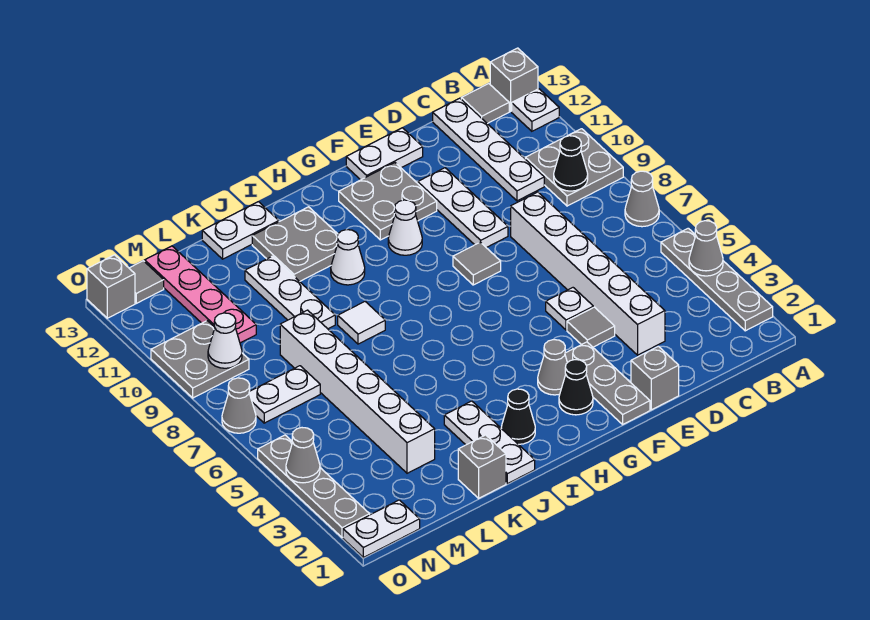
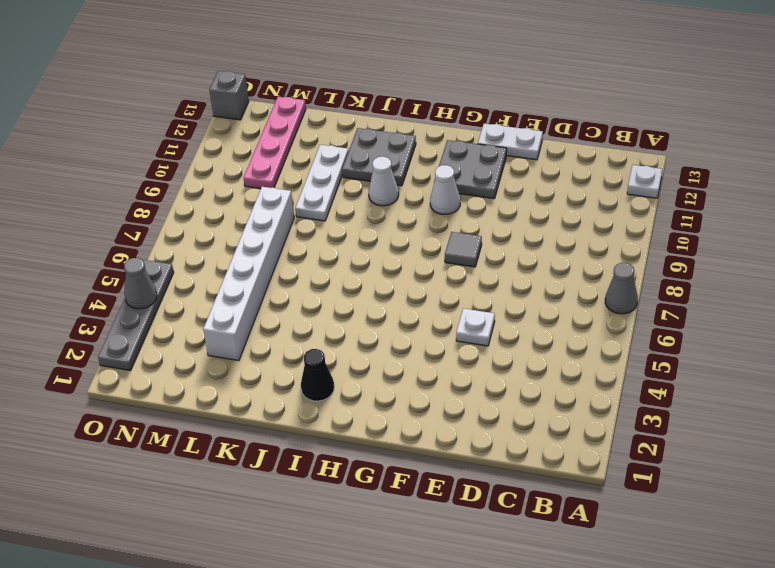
none -> grey plate A2:A5 level 1
none -> grey plate A9:B10 level 1
none -> grey brick A13 level 1
none -> grey tile B13 level 1

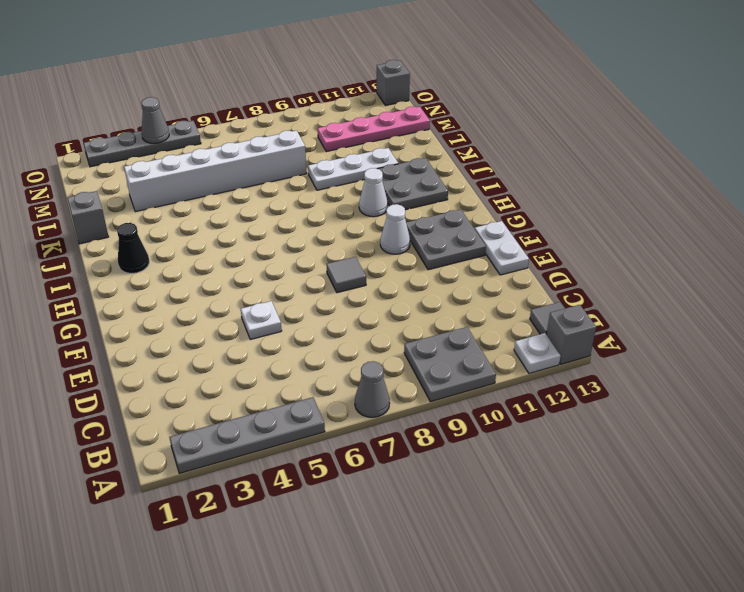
none -> white plate C10:C13 level 1
none -> white brick D3:D8 level 1
none -> grey brick E1 level 1
none -> grey tile E4 level 1

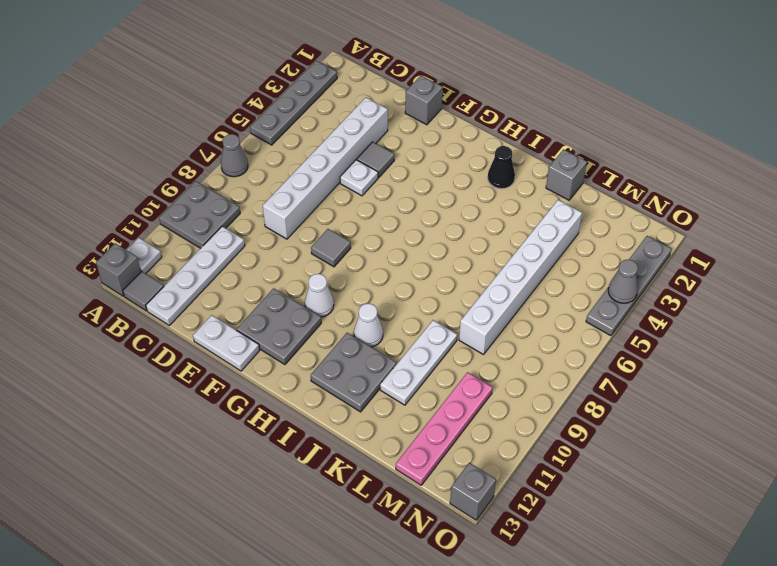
none -> white plate E9:E11 level 1
none -> grey plate F1:F3 level 1
none -> black cone G2 level 1
none -> grey cone G3 level 1

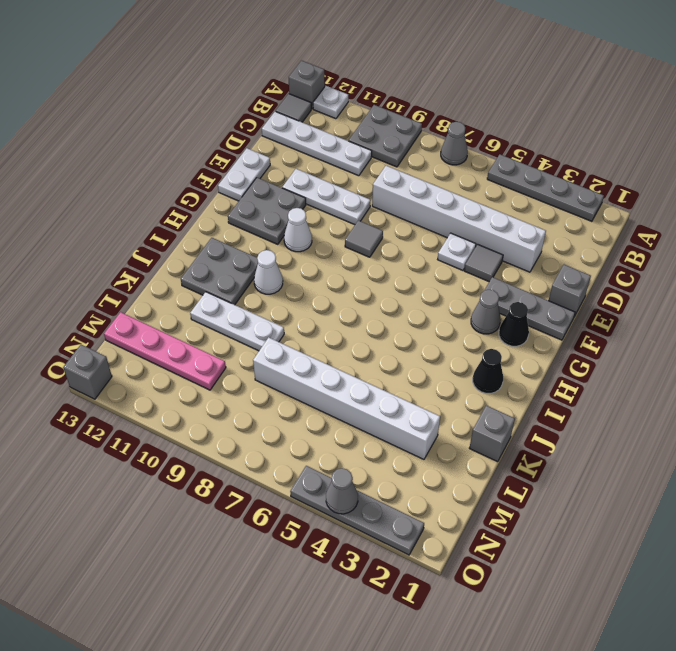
none -> white plate J1:J3 level 1
none -> white tile J8 level 1
none -> white plate J13:K13 level 1
none -> white plate M7:N7 level 1

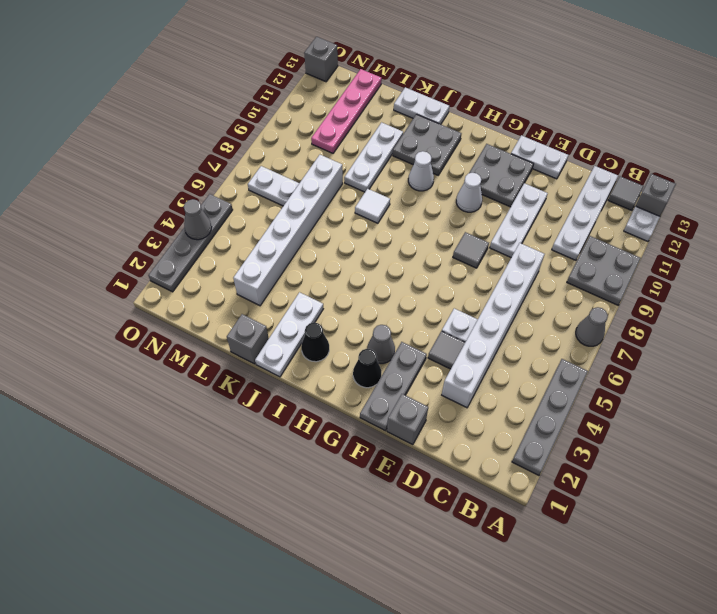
none -> white plate N1:O1 level 1
none -> grey plate N9:O10 level 1
none -> grey tile N13 level 1
none -> grey cone O7 level 1

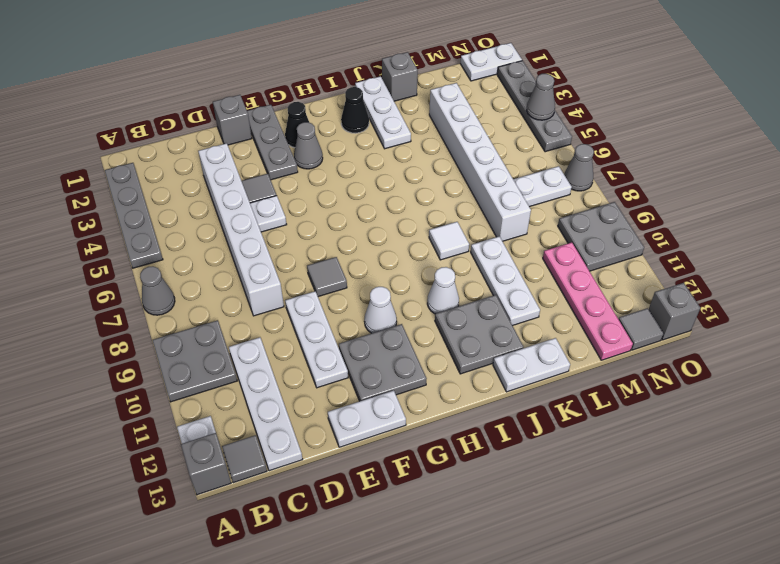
none -> grey cone A4 level 2
none -> black cone B9 level 2
none -> white cone N9 level 2

